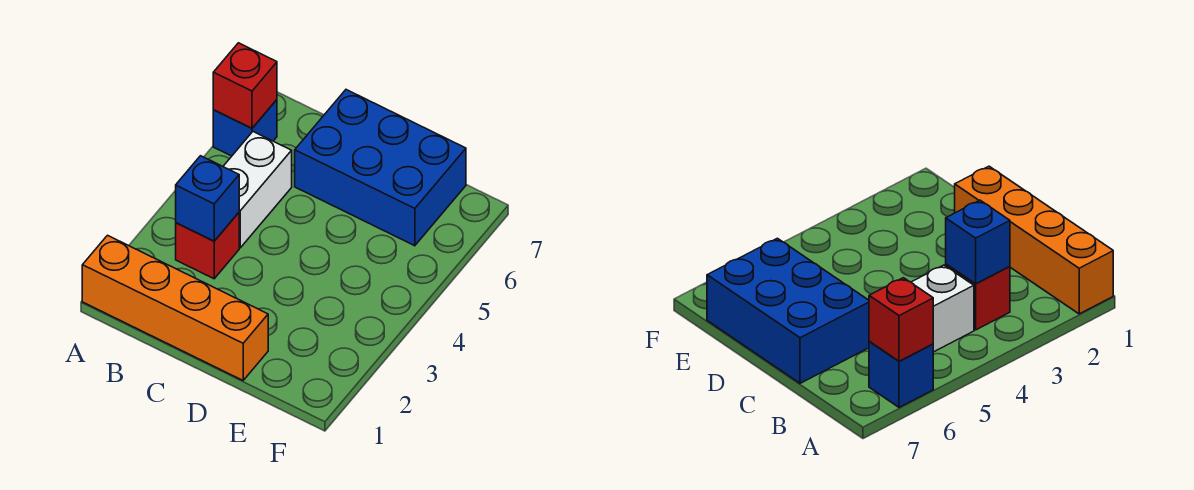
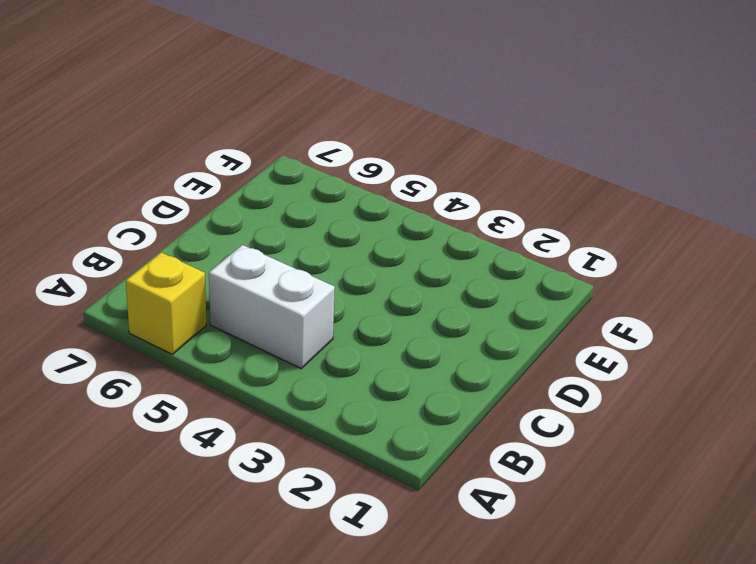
yellow brick A6 level 1 -> blue brick A6 level 1
none -> orange brick A1:D1 level 1
none -> red brick B3 level 1

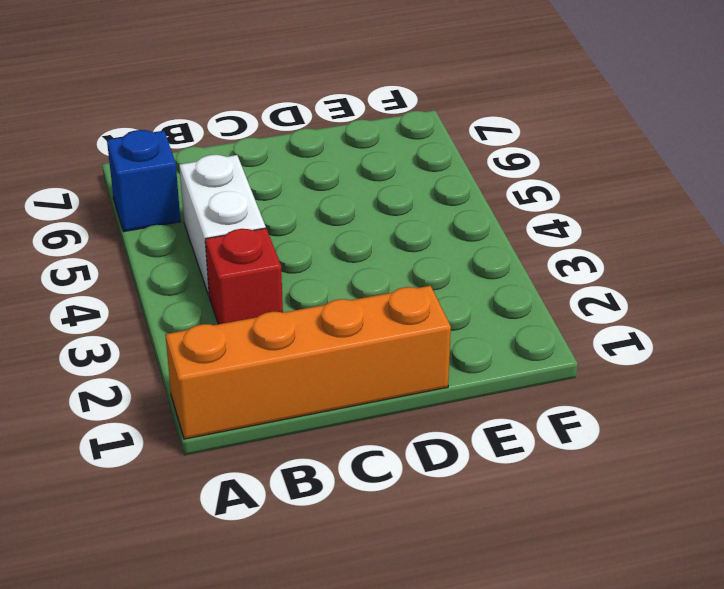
none -> blue brick C6:E7 level 1
none -> red brick A6 level 2

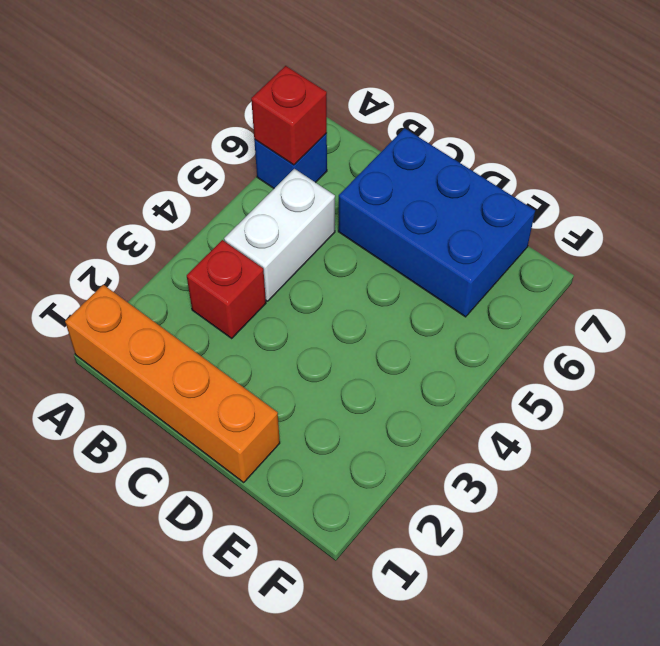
none -> blue brick B3 level 2

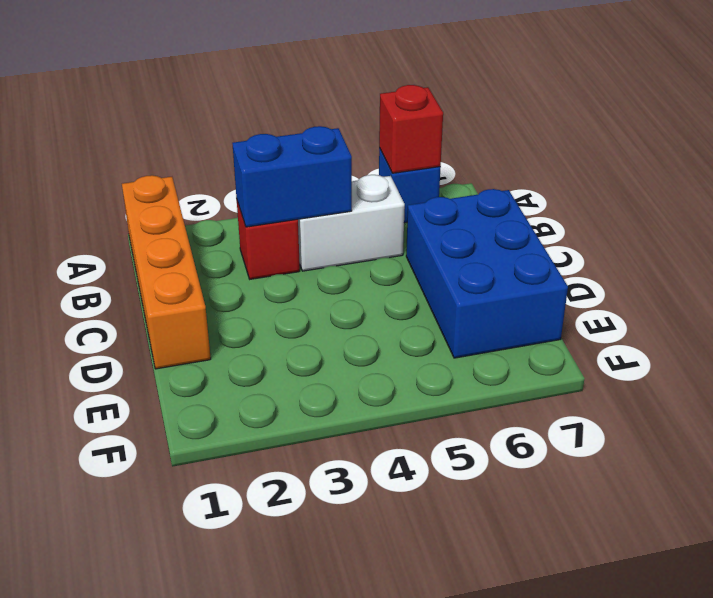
blue brick B3:B4 level 2 -> blue brick B3 level 2

